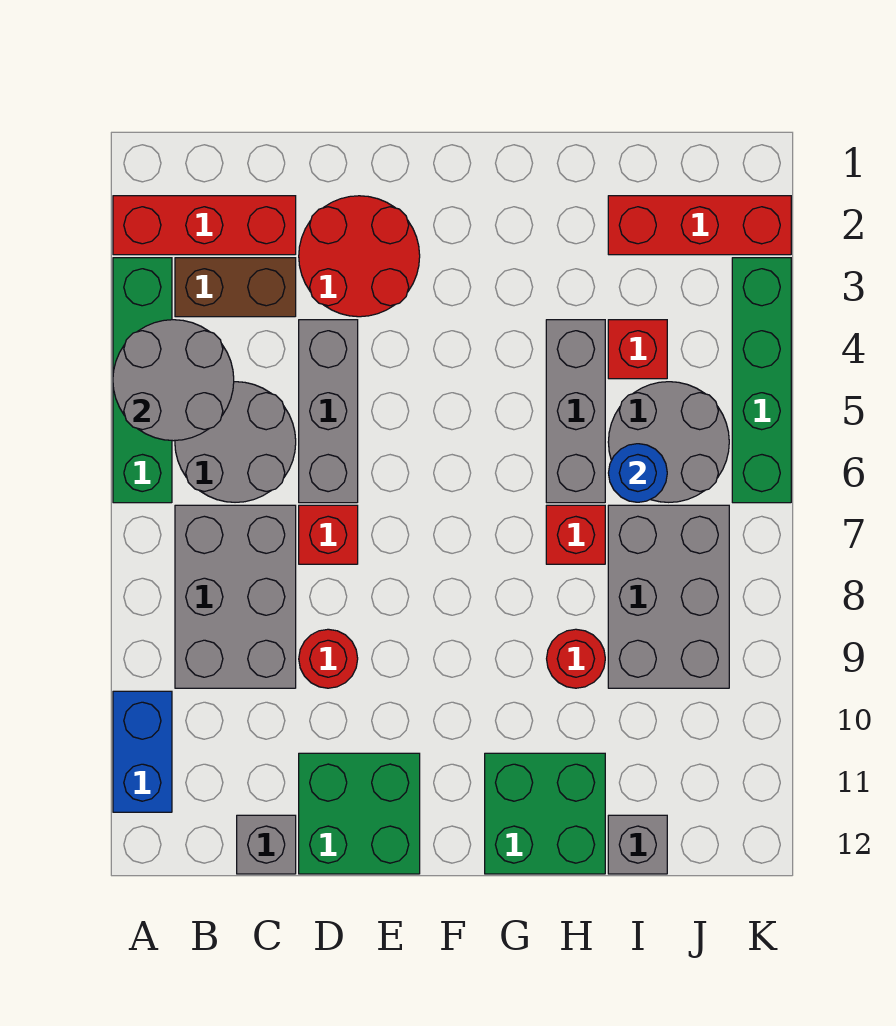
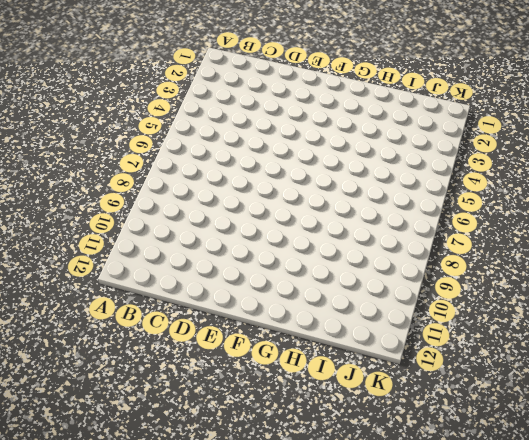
none -> red brick A2:C2 level 1
none -> green brick A3:A6 level 1
none -> blue brick A10:A11 level 1

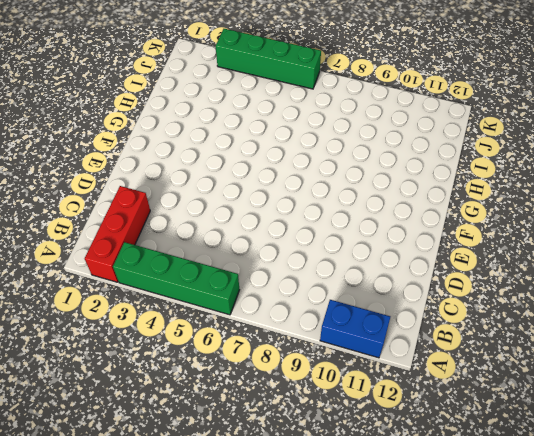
none -> brown brick B3:C3 level 1
none -> grey round brick B5:C6 level 1
none -> grey brick B7:C9 level 1

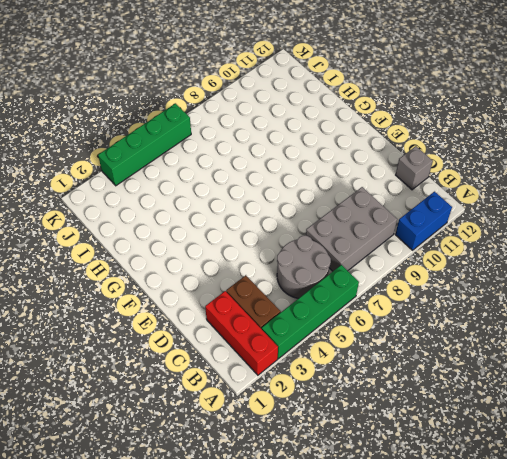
none -> red round brick D2:E3 level 1
none -> grey brick D4:D6 level 1
none -> red brick D7 level 1

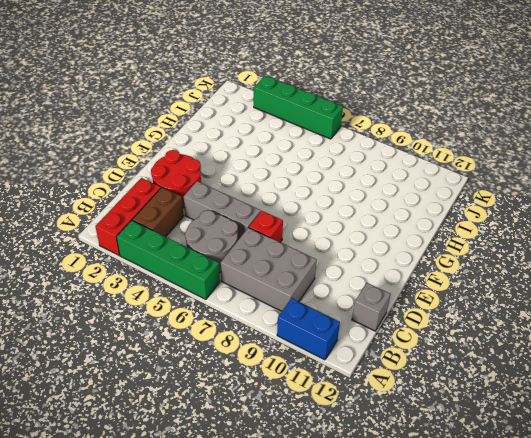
none -> red round brick D9 level 1
none -> green brick D11:E12 level 1
none -> green brick G11:H12 level 1

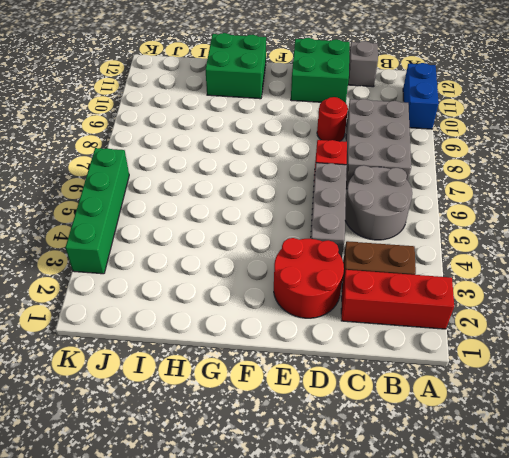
none -> green brick A3:A6 level 1
none -> grey brick H4:H6 level 1
none -> red brick H7 level 1

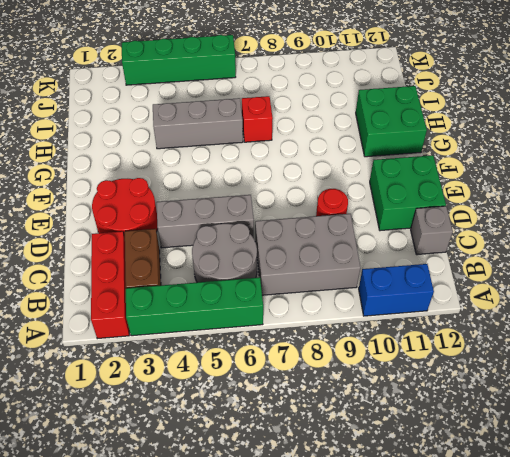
none -> red brick D7 level 1
none -> red round brick H9 level 1
none -> red brick I2:K2 level 1

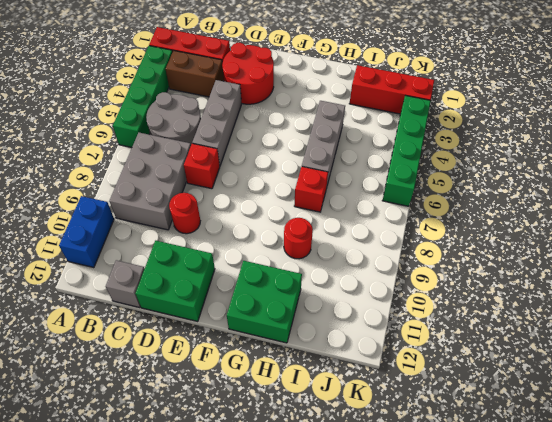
none -> red brick I4 level 1
none -> grey round brick I5:J6 level 1
none -> grey brick I7:J9 level 1

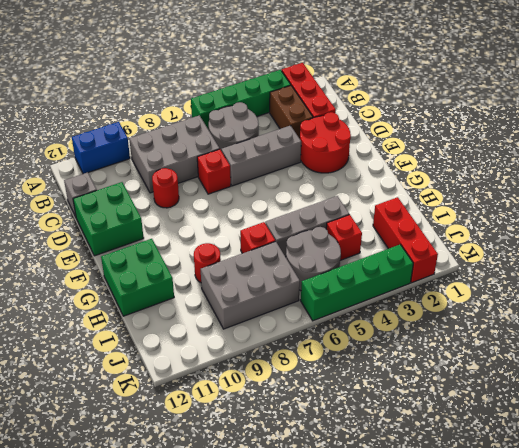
none -> grey brick I12 level 1
none -> grey round brick A4:B5 level 2
none -> blue round brick I6 level 2

